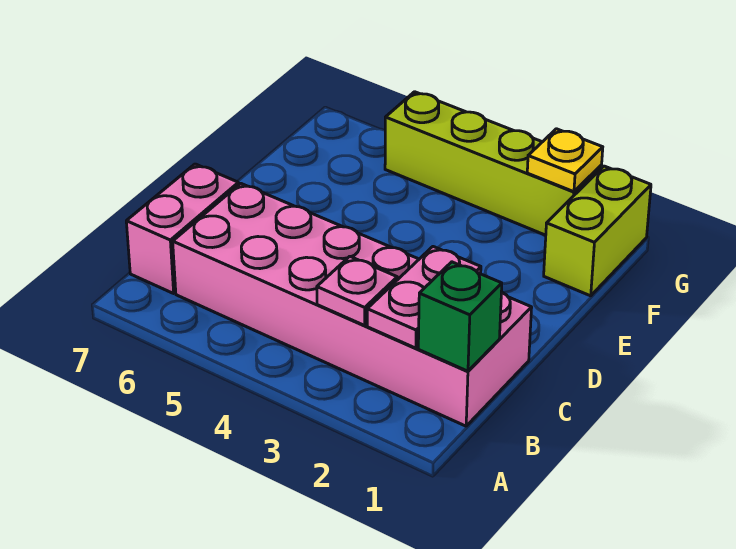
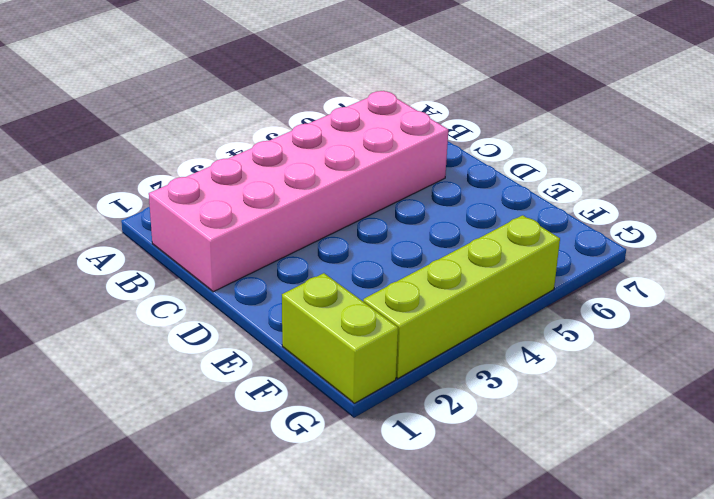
none -> pink brick B7:C7 level 1
none -> green brick B1 level 2

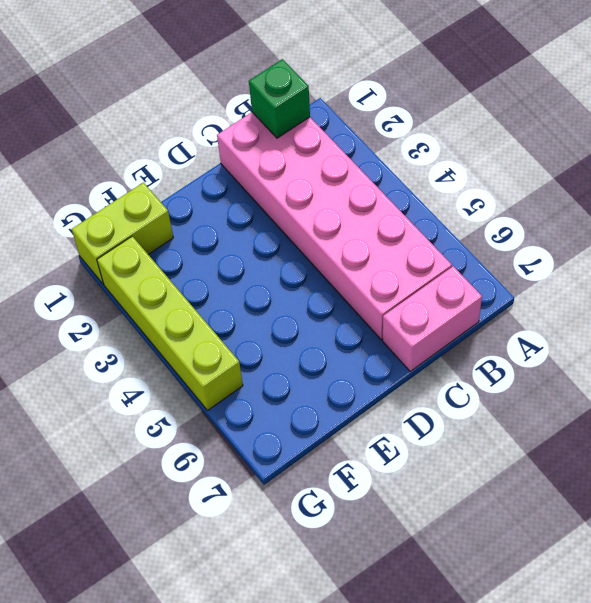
none -> pink plate B2:C2 level 2
none -> pink plate B3 level 2

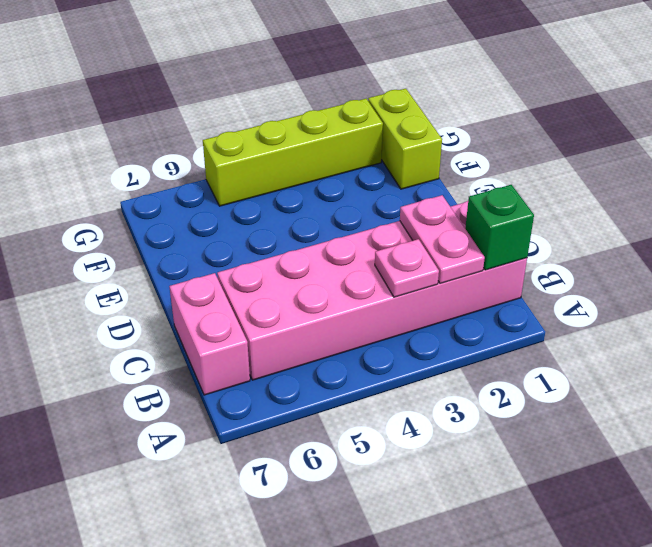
none -> yellow plate G2 level 2

